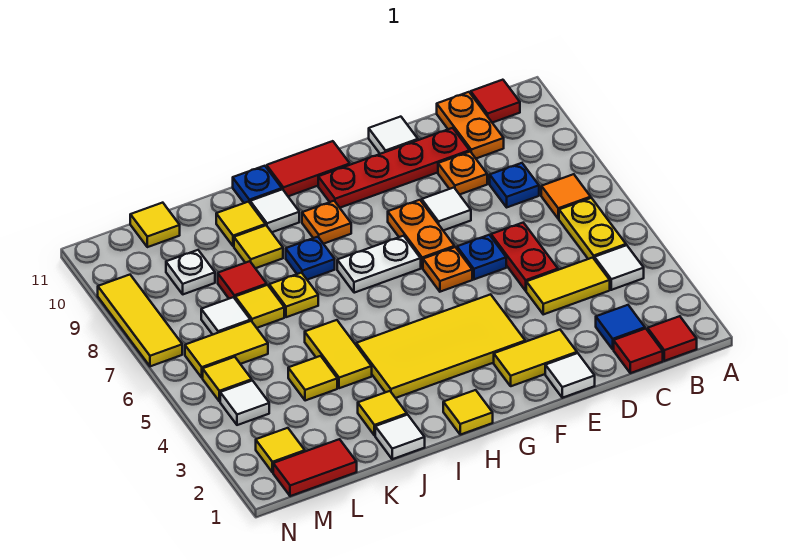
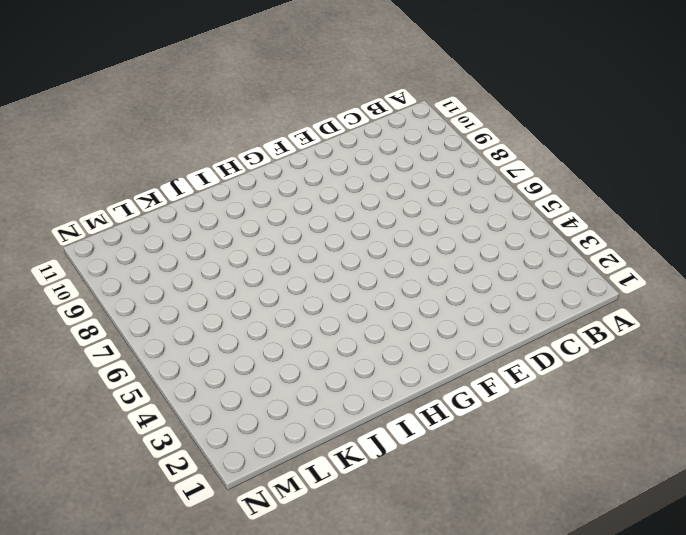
none -> red tile B1 level 1
none -> white tile B4 level 1
none -> yellow plate B5:B6 level 1
none -> orange tile B7 level 1

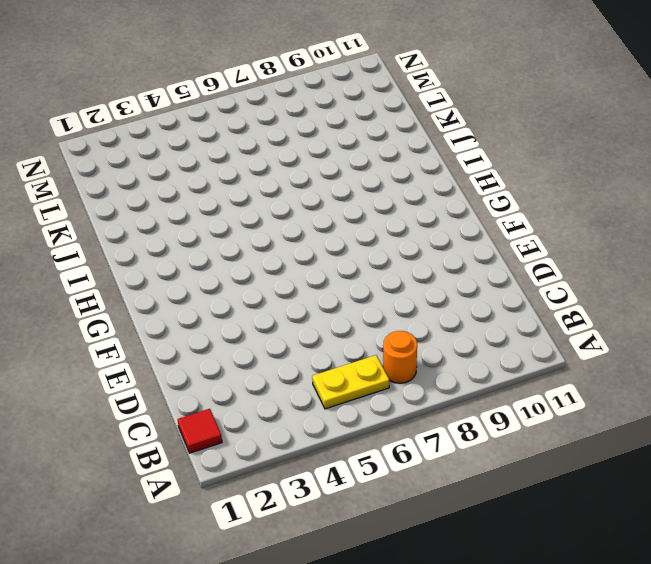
orange round brick B7 level 1 -> orange tile B7 level 1
none -> white tile B4 level 1
none -> red tile B11 level 1
none -> red tile C1 level 1
none -> blue tile C2 level 1

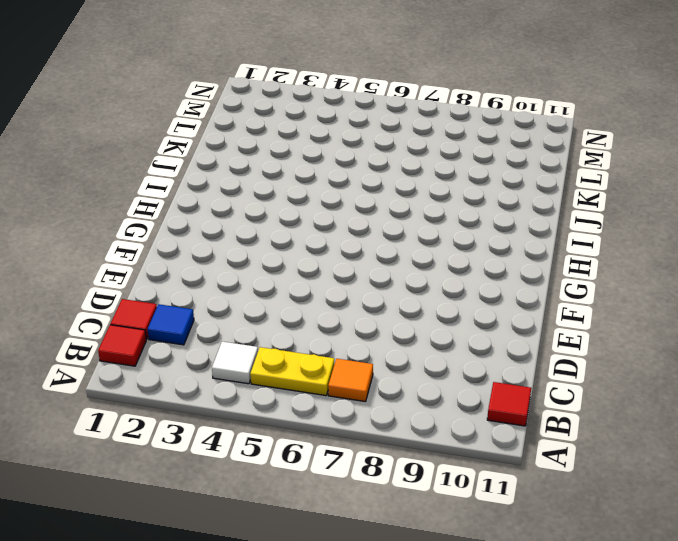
none -> yellow tile C4:D4 level 1
none -> blue plate C8 level 1
none -> orange plate C10:C11 level 1
none -> red plate D5:D6 level 1

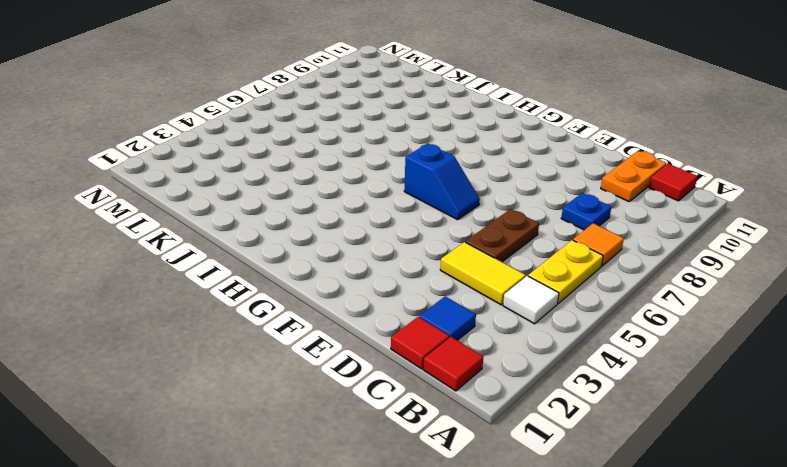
brown plate D5:D6 level 1 -> red plate D5:D6 level 1
blue slope F6:G6 level 1 top G -> orange plate F6 level 1
none -> orange plate D9 level 1
none -> red plate D10:G10 level 1
none -> white tile E1 level 1
none -> yellow tile E2:F2 level 1

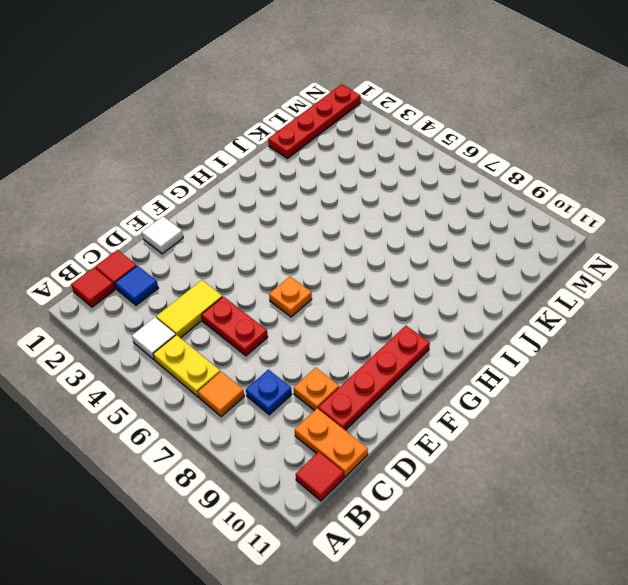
red plate K1:N1 level 1 -> red tile L1:M1 level 1
none -> yellow tile E2:F2 level 1
none -> blue plate E6 level 1
none -> white tile E8 level 1
none -> white tile E11 level 1

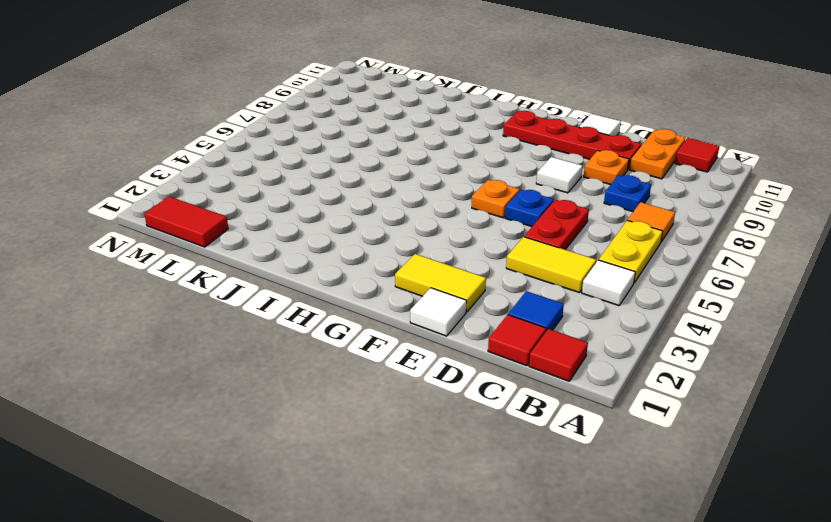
none -> yellow tile F3:I4 level 1
none -> orange plate F7:F8 level 1
none -> white plate G7:H7 level 1
none -> red tile G11:H11 level 1

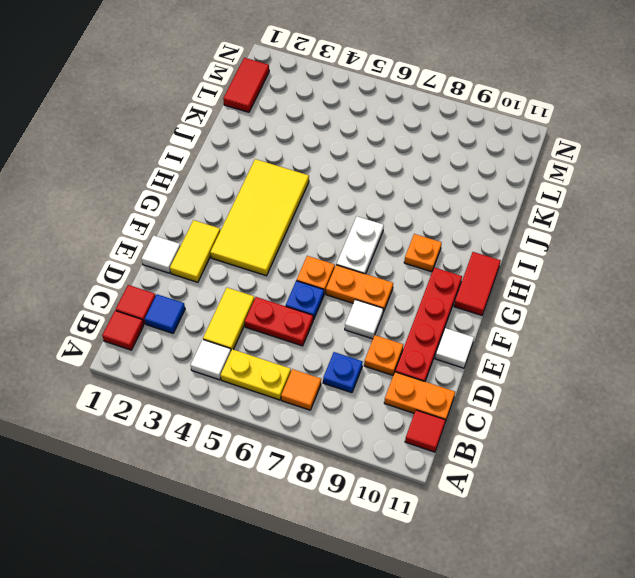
none -> yellow tile H1 level 1
none -> blue plate I8 level 1
none -> white tile I10 level 1
none -> blue plate I11 level 1

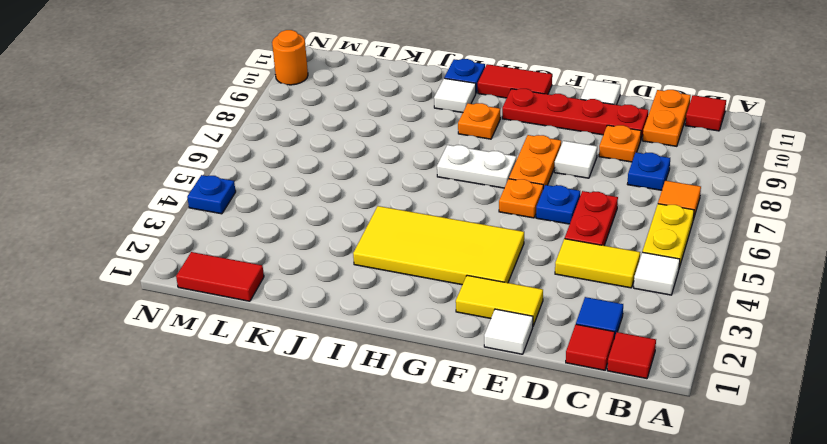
blue plate N4 level 1 -> blue plate I8 level 1
orange round brick N10 level 1 -> none
none -> yellow tile H1 level 1
none -> white tile J1 level 1
none -> yellow tile J2 level 1
none -> yellow tile J4:J5 level 1

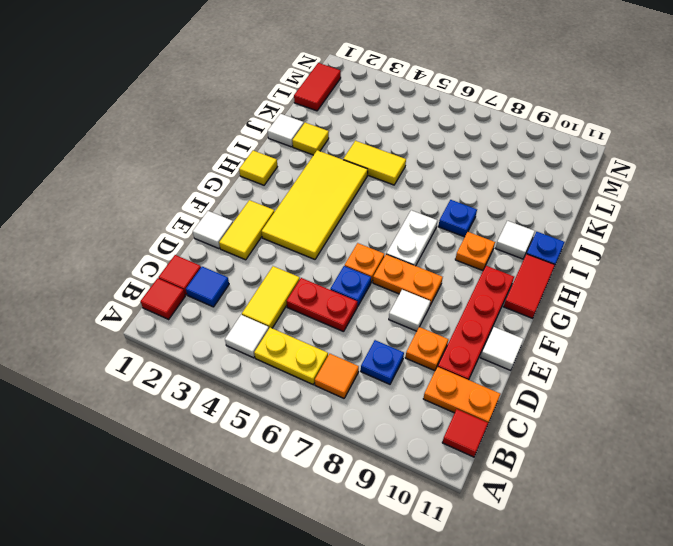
none -> yellow plate J7 level 1
none -> yellow tile J9 level 1
none -> yellow tile J10 level 1
none -> yellow tile K4 level 1

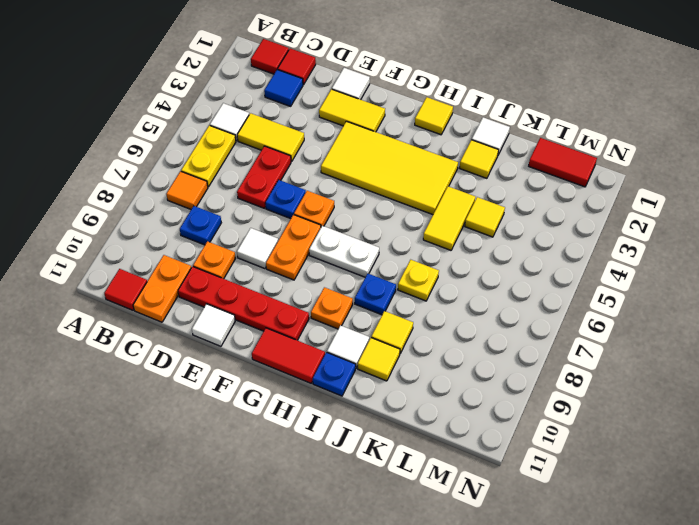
none -> yellow tile K7 level 1
none -> red tile K8 level 1
none -> yellow tile L6:M6 level 1
none -> white tile L7 level 1

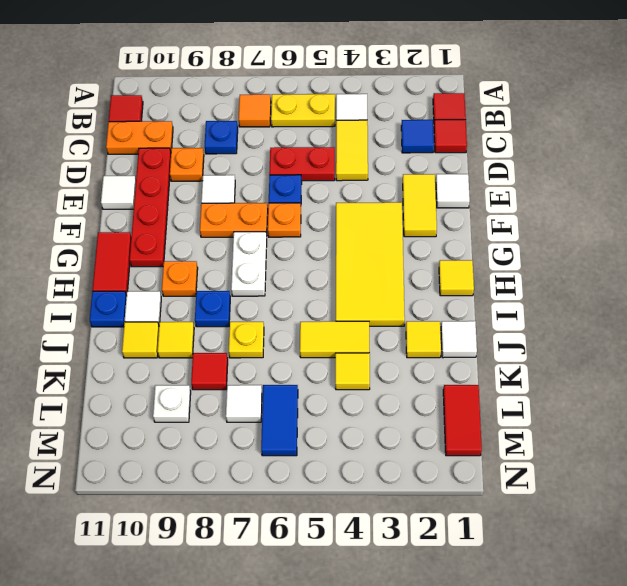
blue tile L6:M6 level 1 -> yellow tile L6:M6 level 1
none -> yellow tile K7 level 1
none -> yellow tile L11 level 1
none -> yellow tile M2 level 1
none -> white tile M4 level 1

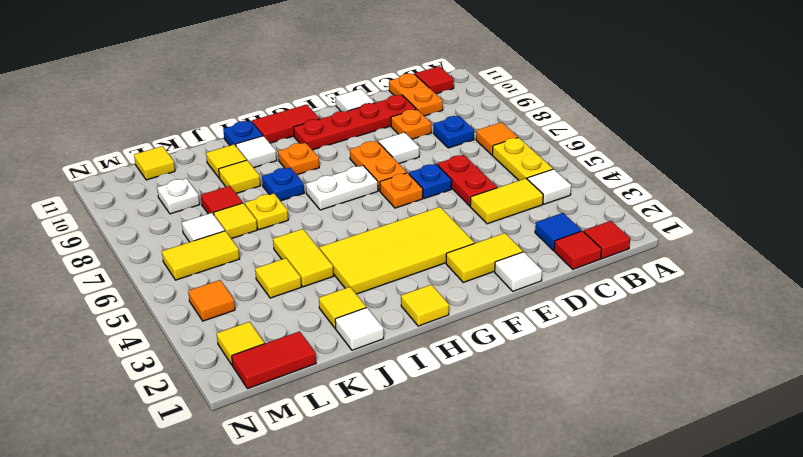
orange tile M4 level 1 -> white tile M4 level 1
none -> yellow tile M5 level 1
none -> yellow tile N7:N9 level 1

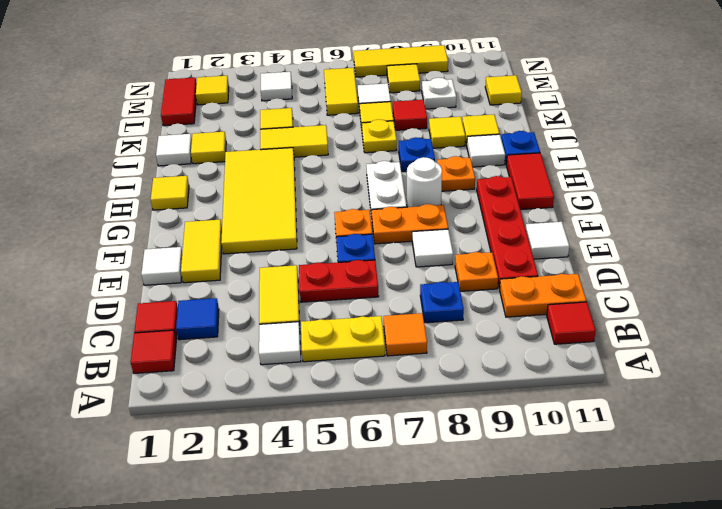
white round brick G8 level 1 -> none
yellow tile M8 level 1 -> yellow tile M5 level 1

